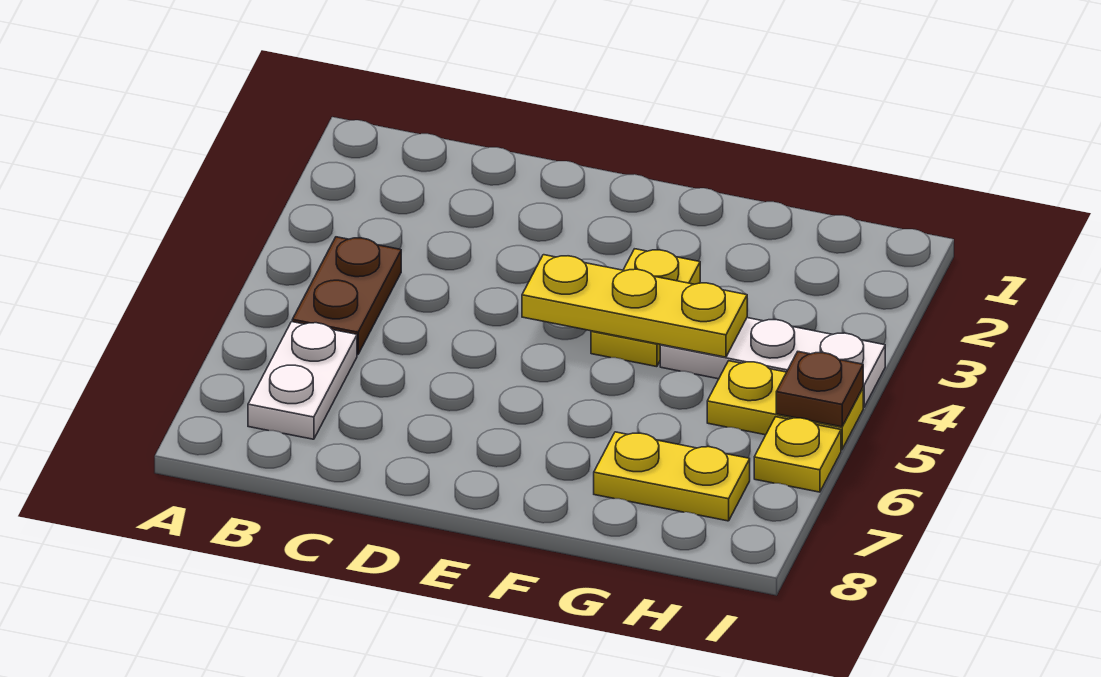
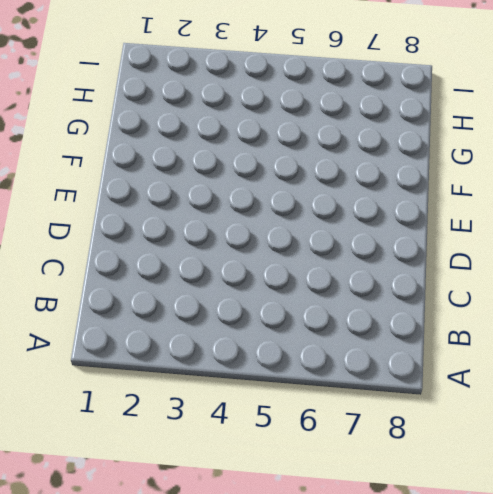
none -> brown plate B4:B5 level 1
none -> white plate B6:B7 level 1

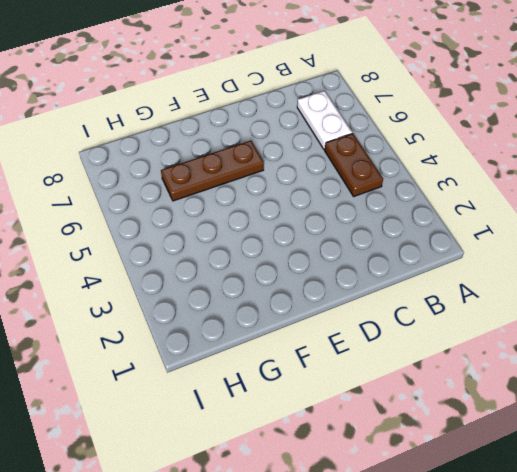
brown plate E6:G6 level 1 -> none
none -> yellow plate F3:F4 level 1
none -> white plate G4:I4 level 1

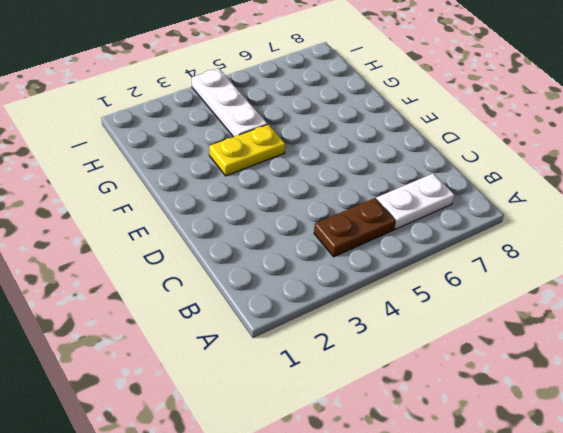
none -> yellow plate G7:H7 level 1
none -> yellow plate H5:I5 level 1

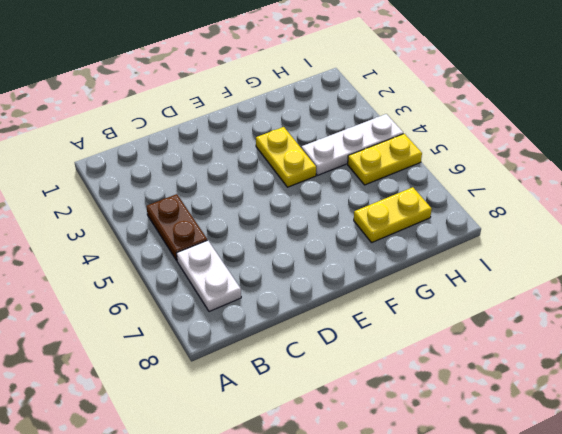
none -> yellow plate I6 level 1
none -> yellow plate E4:G4 level 2

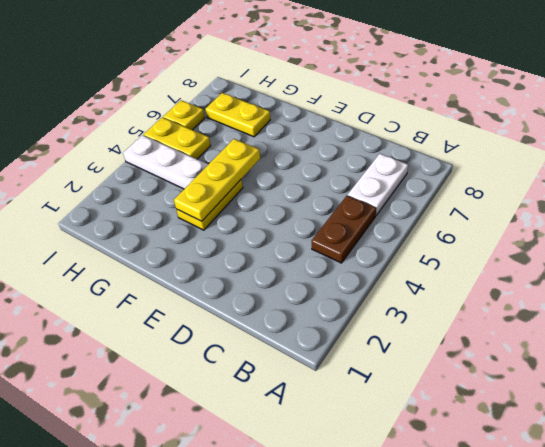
yellow plate F3:F5 level 2 -> yellow plate E4:G4 level 2
none -> brown plate I5 level 2

